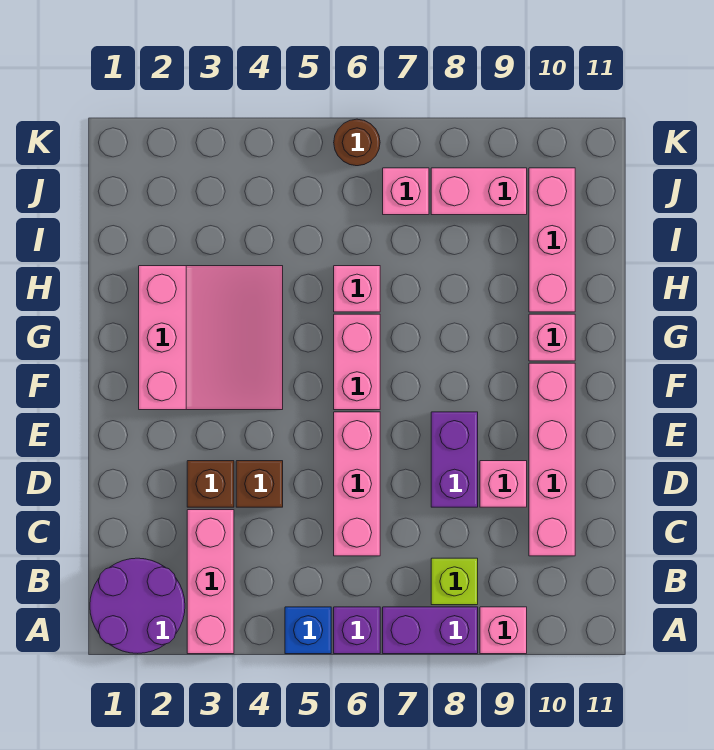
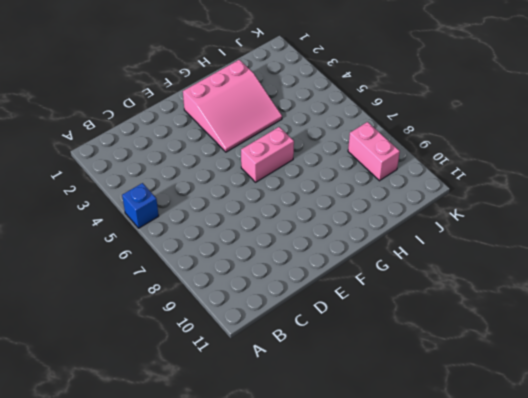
none -> purple round brick A1:B2 level 1
none -> pink brick A3:C3 level 1
none -> purple brick A6 level 1

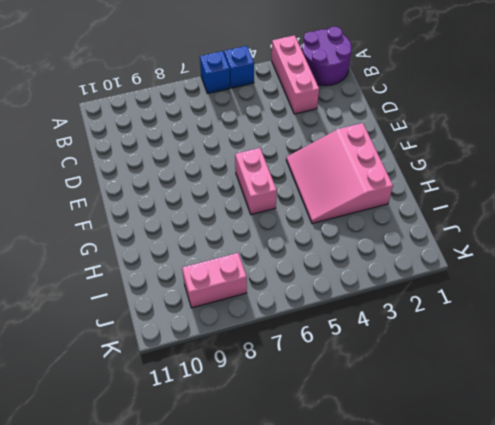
blue brick A6 level 1 -> purple brick A6 level 1
none -> purple brick A7:A8 level 1
none -> pink brick A9 level 1
none -> lime brick B8 level 1

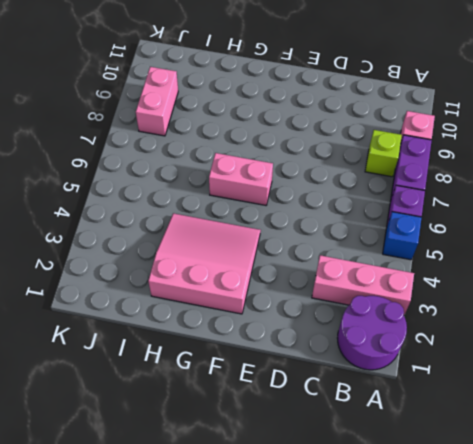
none -> pink brick C6:E6 level 1
none -> pink brick C10:F10 level 1
none -> brown brick D3 level 1

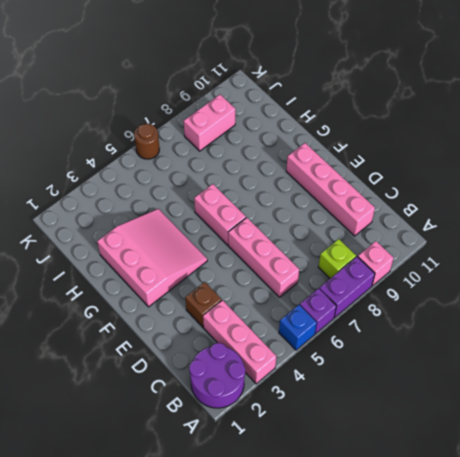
none -> brown brick D4 level 1
none -> purple brick D8:E8 level 1
none -> pink brick D9 level 1

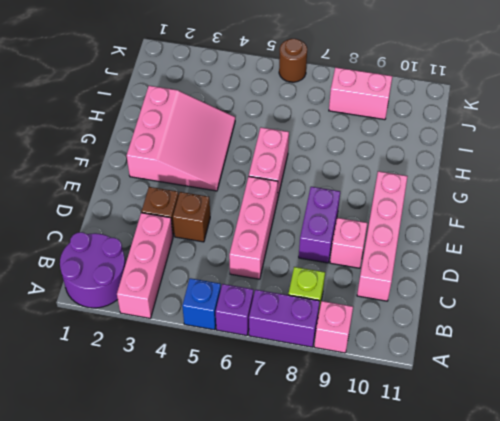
none -> pink brick G10 level 1
none -> pink brick H6 level 1
none -> pink brick H10:J10 level 1

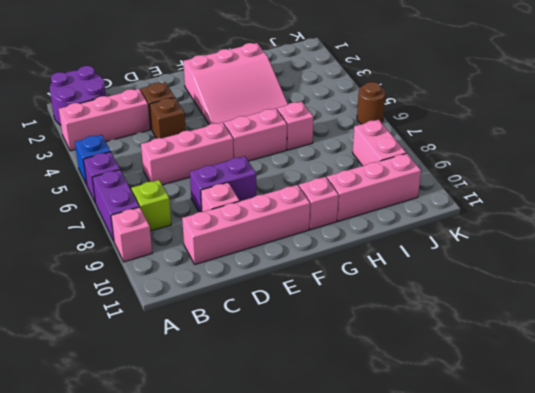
none -> pink brick J7 level 1

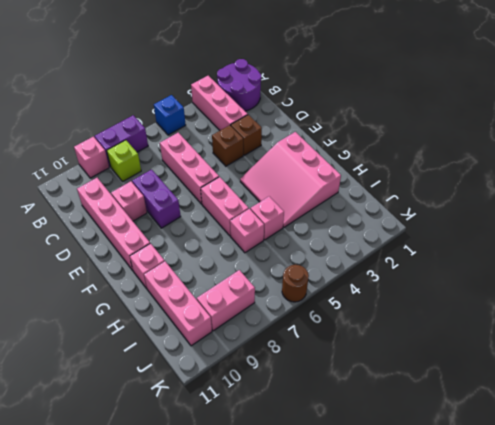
pink brick H5 level 1 -> pink brick J7 level 1
none -> purple brick A6 level 1

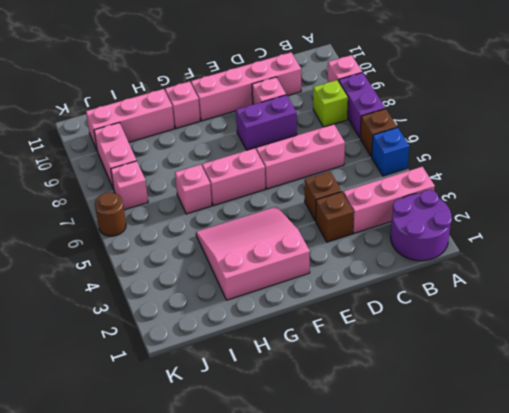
brown brick A6 level 1 -> purple brick A6 level 1

